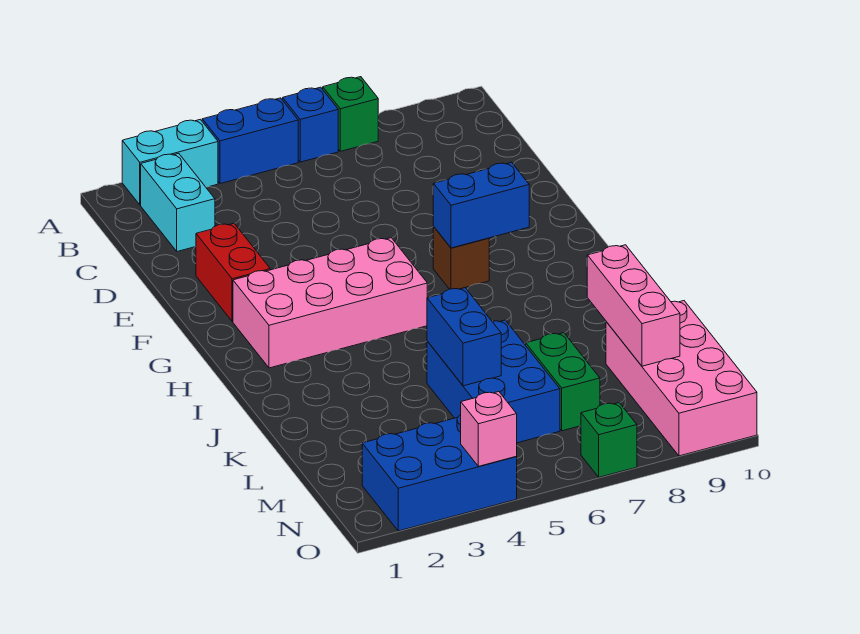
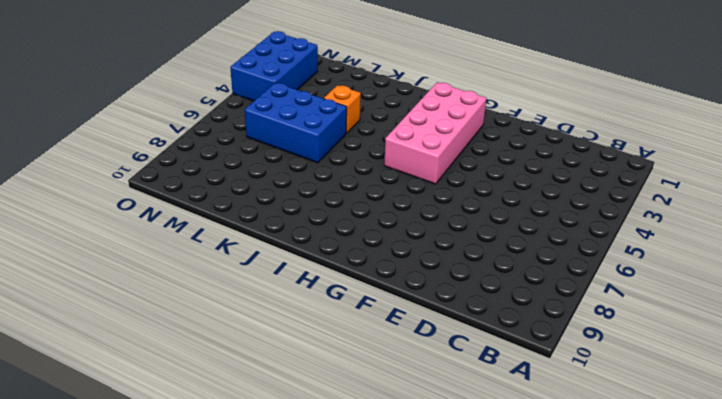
orange brick K4 level 1 -> none
none -> cyan brick A2:A3 level 1
none -> blue brick A4:A5 level 1
none -> blue brick A6 level 1

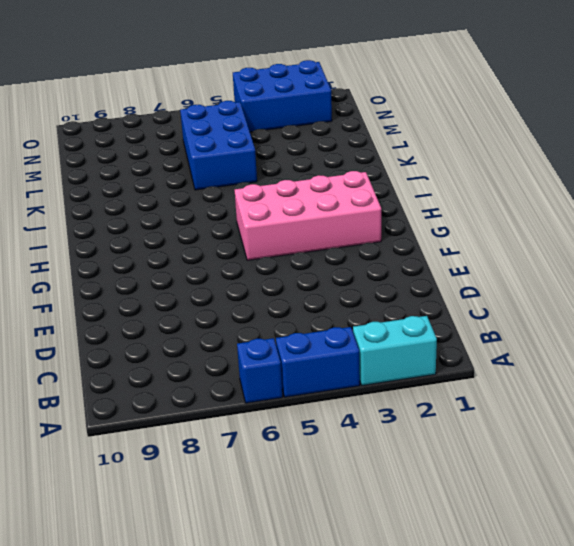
none -> green brick A7 level 1
none -> cyan brick B2:C2 level 1
none -> red brick E2:F2 level 1

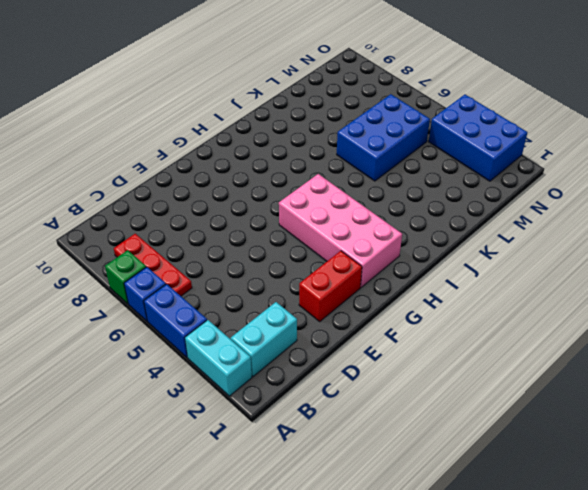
red plate B6:B8 level 1 -> none
none -> brown brick G7 level 1
none -> green brick L7:M7 level 1
none -> pink brick L9:O10 level 1

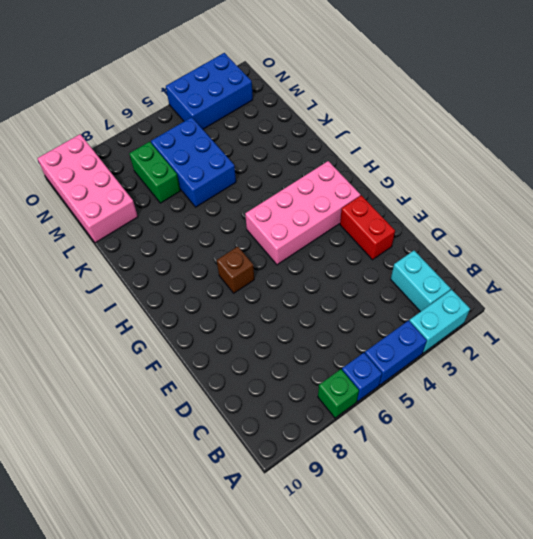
none -> green brick O7 level 1
none -> blue brick G7:G8 level 2
none -> blue brick K5:L5 level 2

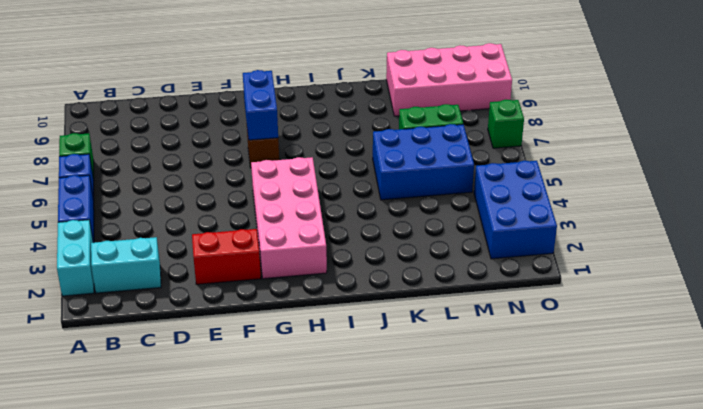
none -> blue brick K5:L5 level 2
none -> pink brick K9:M9 level 2
none -> pink brick O4 level 2

